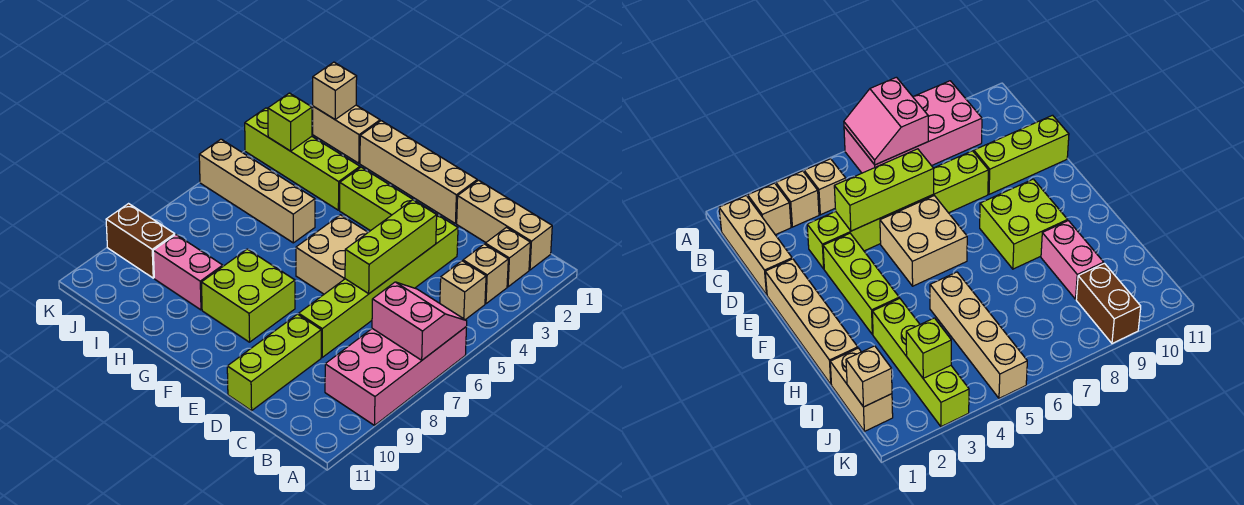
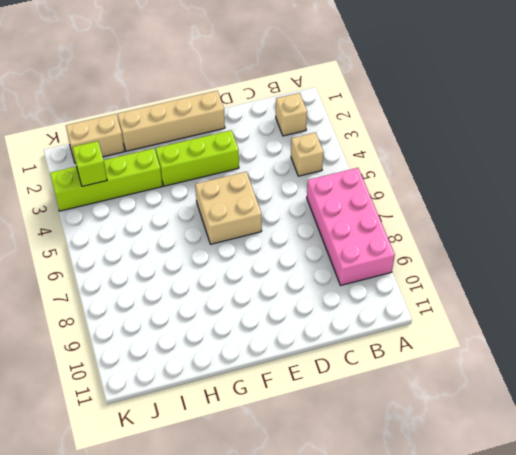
none -> tan brick B1:D1 level 1
none -> tan brick B3 level 1
none -> lime brick D3:D8 level 1

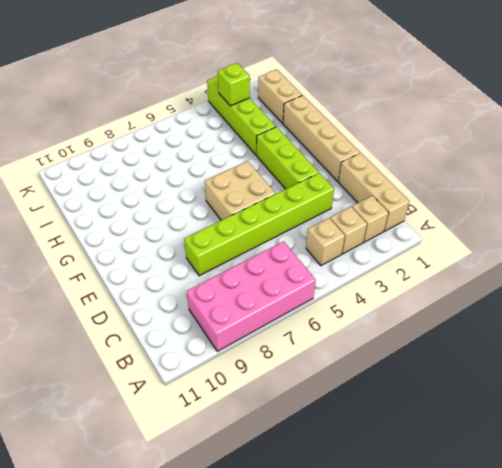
none -> lime brick D9:D11 level 1
none -> lime brick F8:G9 level 1
none -> tan brick H5:K5 level 1

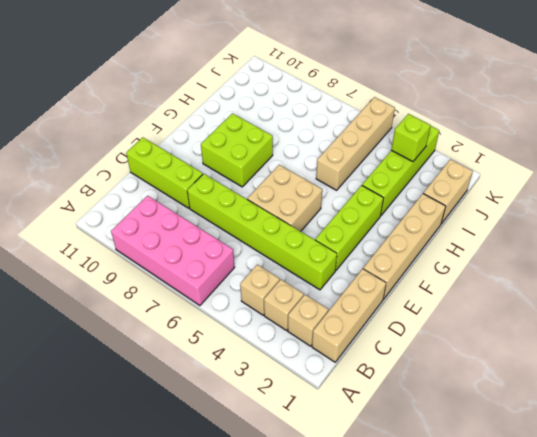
none -> pink brick H9:I9 level 1
none -> brown brick J9:K9 level 1
none -> pink slope A6:B7 level 2 top 7

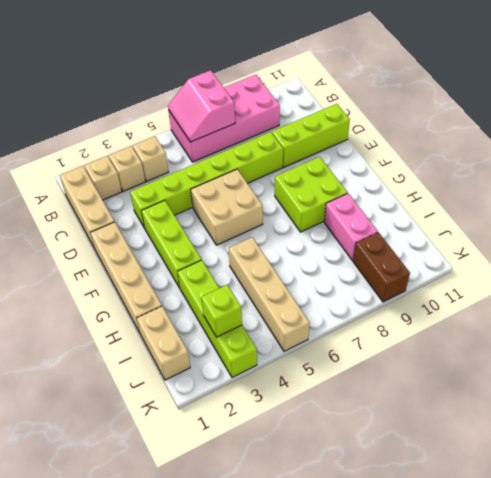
none -> lime brick D4:D6 level 2
none -> tan brick J1 level 2

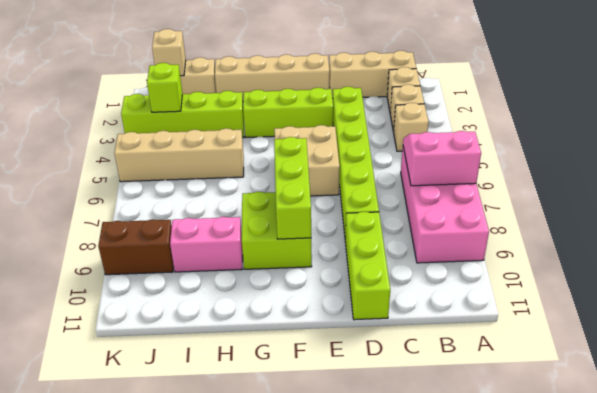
lime brick F7:F9 level 2 -> lime brick D4:D6 level 2

